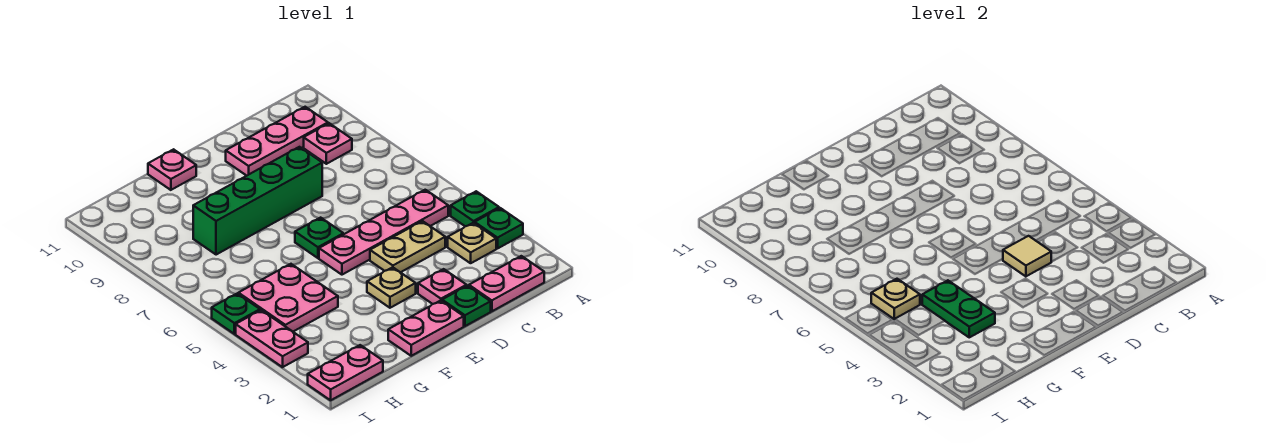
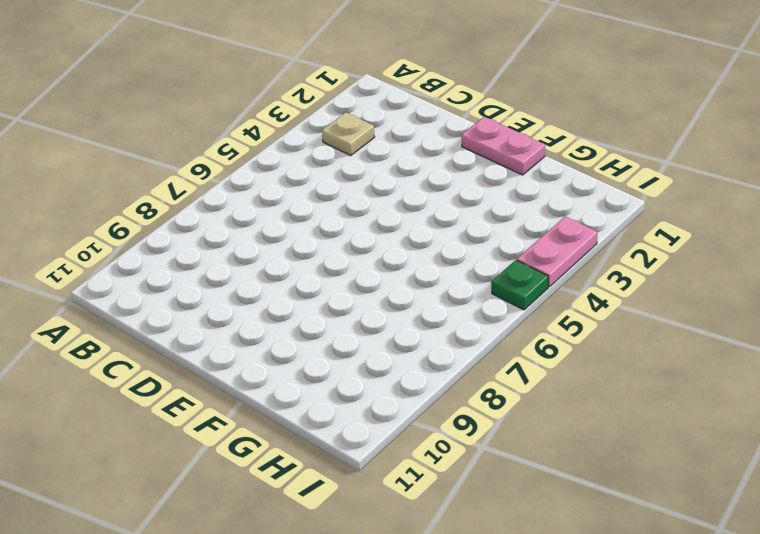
none -> green plate A3 level 1
none -> green plate A4 level 1
none -> pink plate B1:C1 level 1

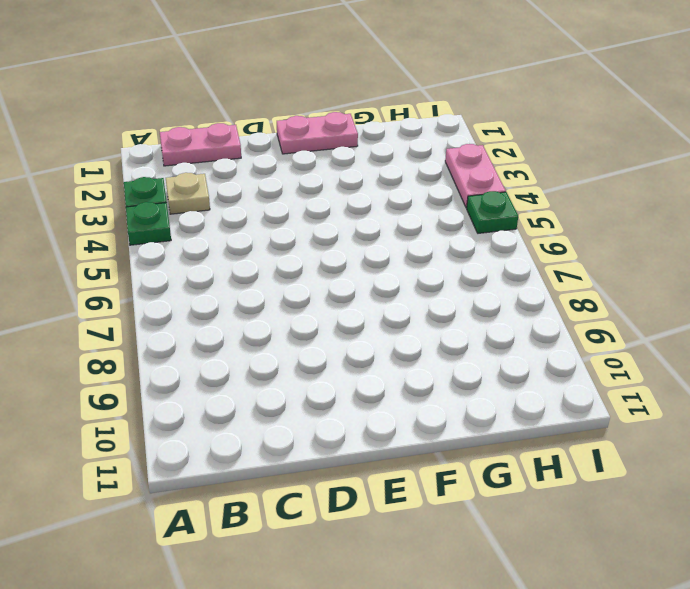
none -> pink plate B5:E5 level 1
none -> pink plate B9 level 1
none -> pink plate B10:D10 level 1

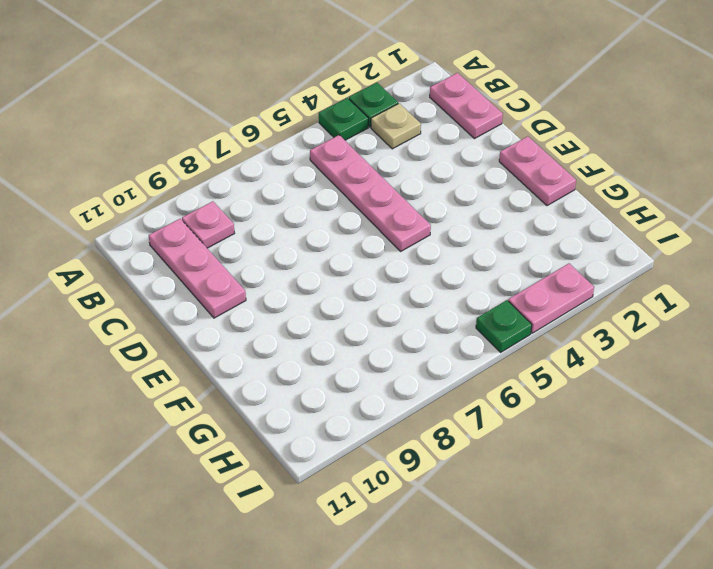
none -> tan plate C4:D4 level 1
none -> green plate D1 level 1
none -> pink plate D2 level 1

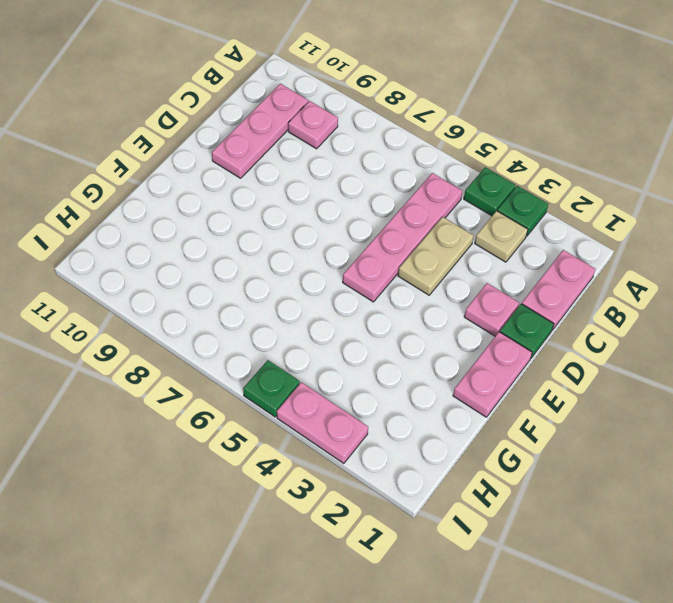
none -> green brick D8:G8 level 1
none -> tan plate E3 level 1
none -> green plate E6 level 1

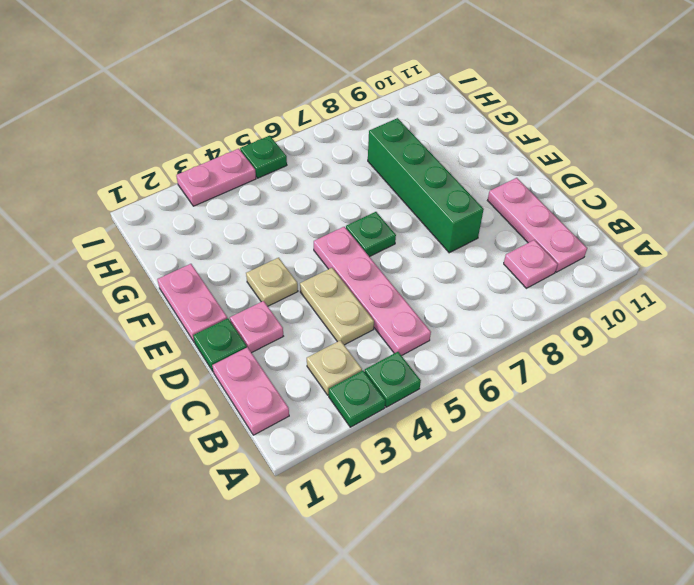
none -> pink plate F11 level 1
none -> pink plate G4:H5 level 1
none -> pink plate H1:I1 level 1

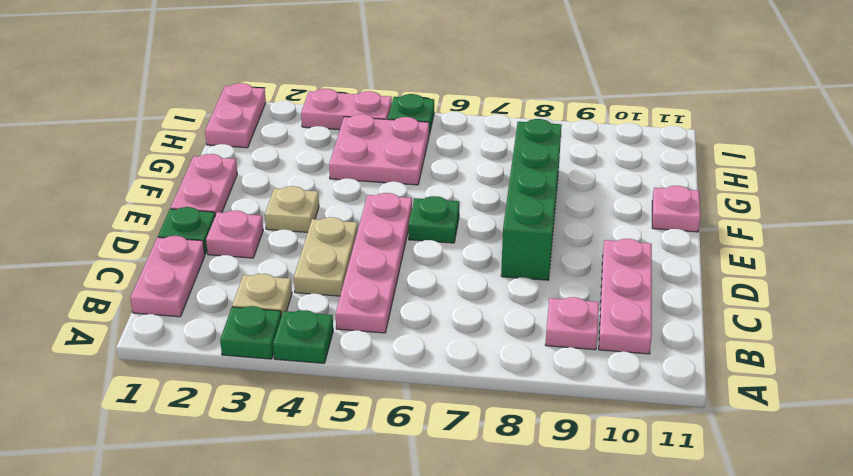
none -> tan tile D4 level 2
none -> green plate G3:G4 level 2
none -> tan plate H5 level 2

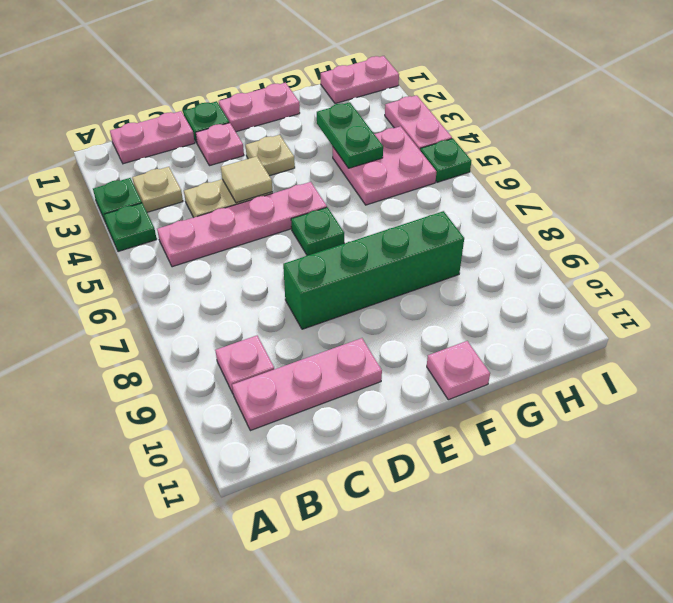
none -> tan plate H5 level 2

